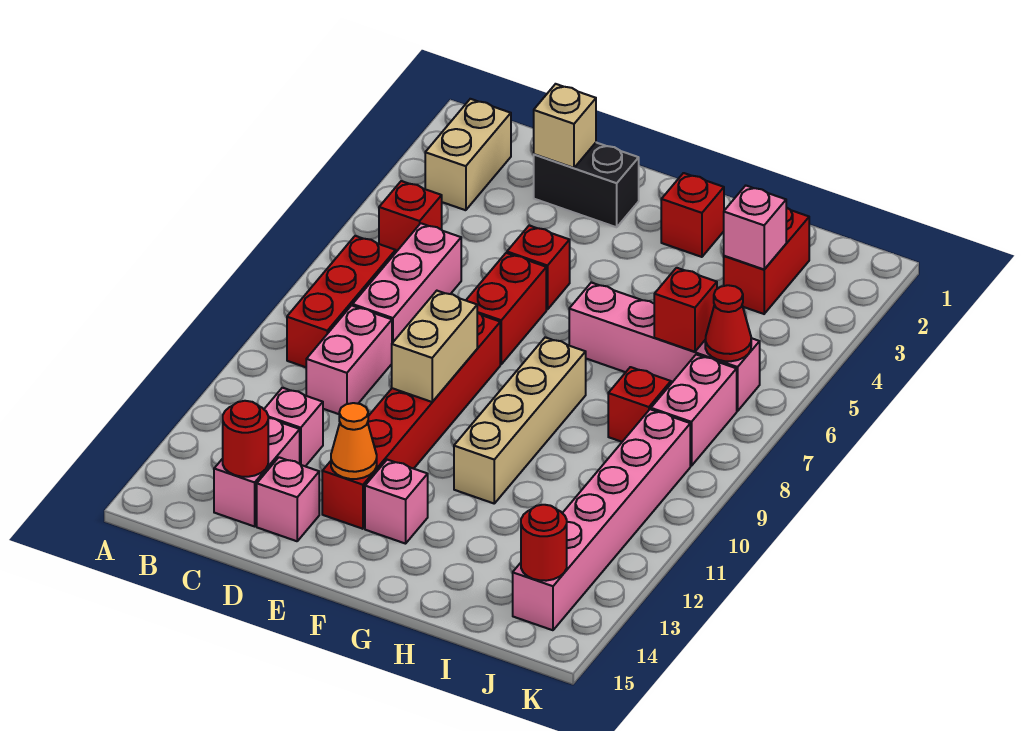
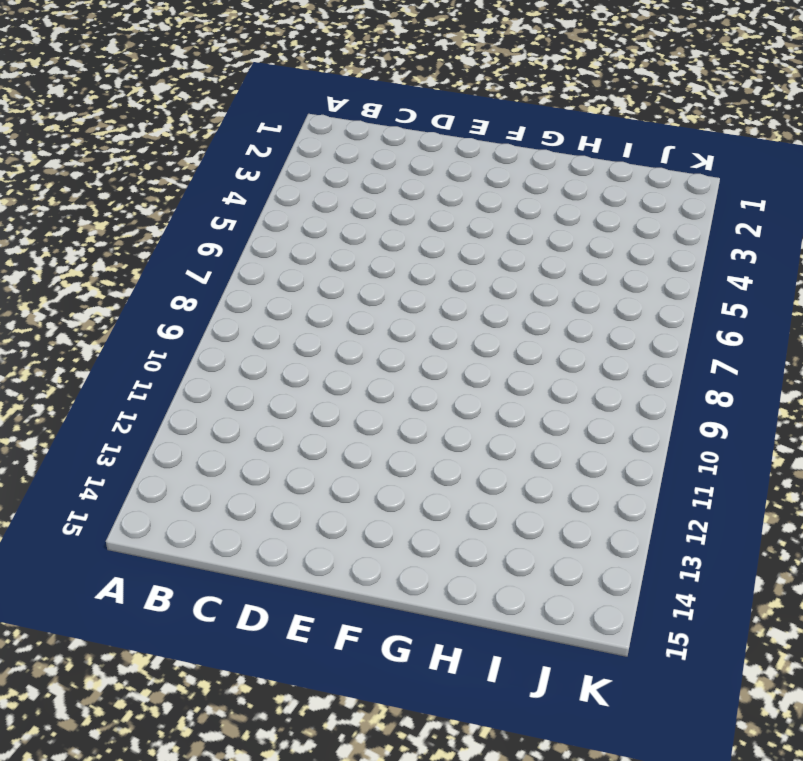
none -> tan brick B2:B3 level 1
none -> red brick B5 level 1
none -> red brick B7:B9 level 1

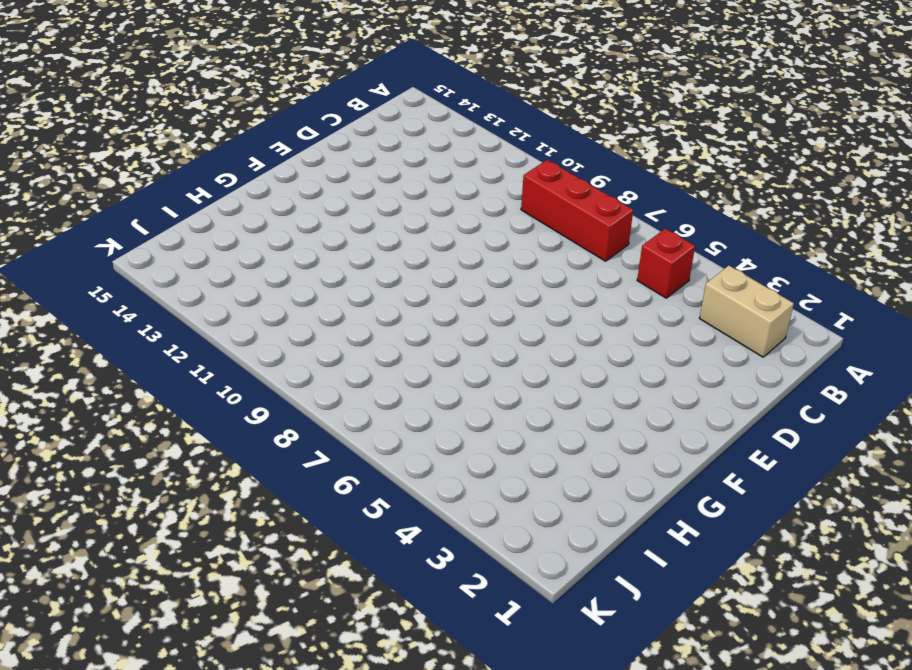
none -> pink brick C6:C8 level 1
none -> pink brick C9:C10 level 1
none -> pink brick C12 level 1

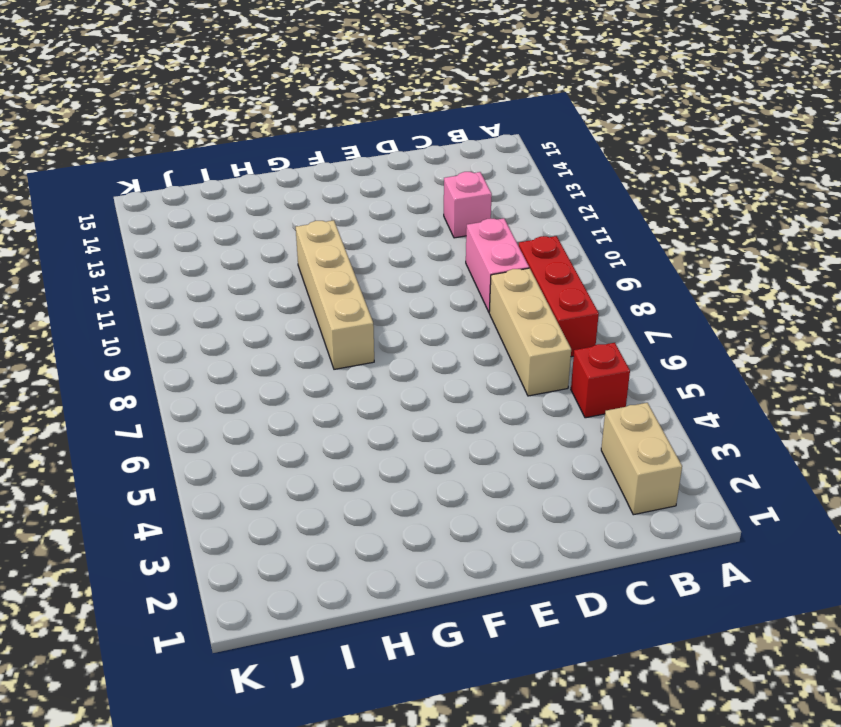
tan brick C6:C8 level 1 -> pink brick C6:C8 level 1
none -> pink brick C13:C14 level 1
none -> black brick D2:E2 level 1
none -> pink brick D14 level 1

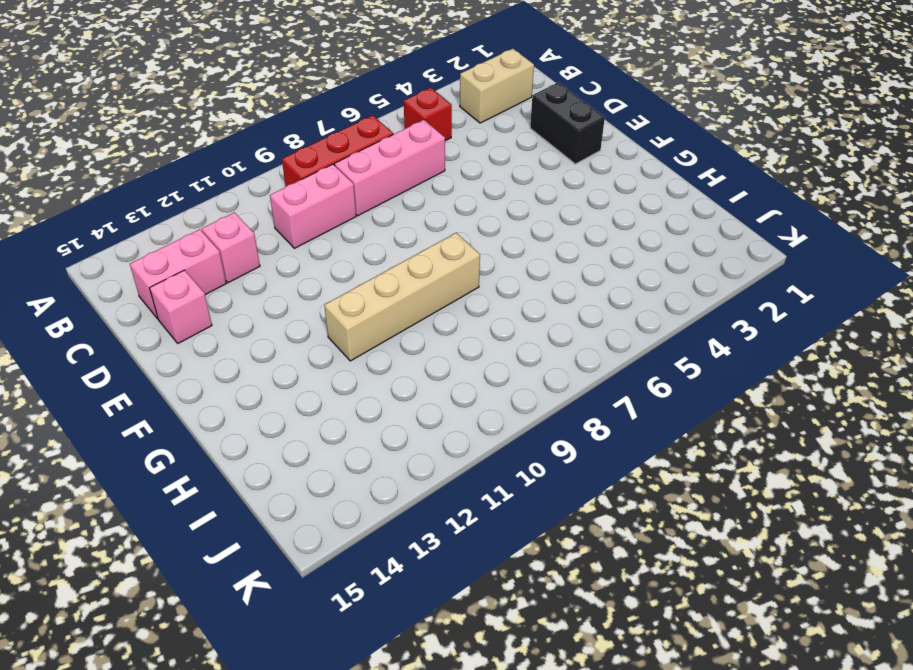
none -> red brick E5 level 1
none -> red brick E6:E7 level 1
none -> red brick E8:E13 level 1

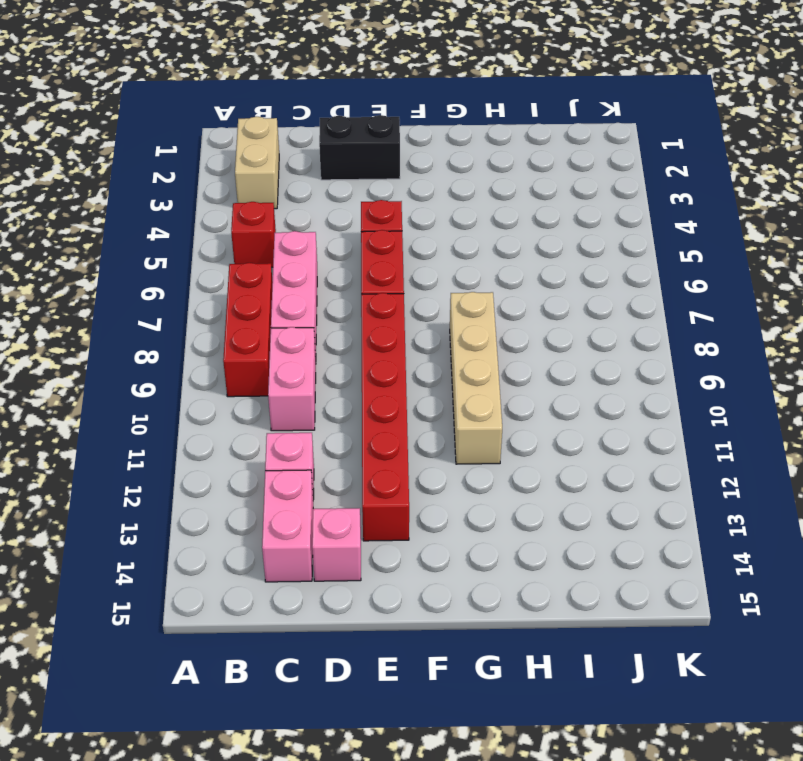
none -> pink brick F13 level 1
none -> red brick G2 level 1
none -> pink brick G6:J6 level 1

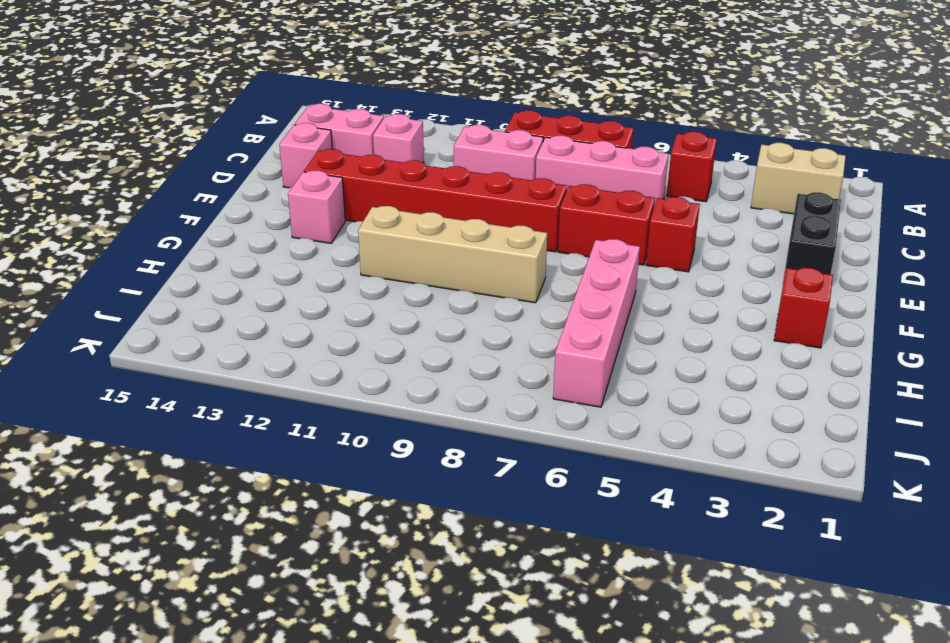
none -> red brick I2:I3 level 1
none -> red brick I8 level 1
none -> pink brick J7:J8 level 1

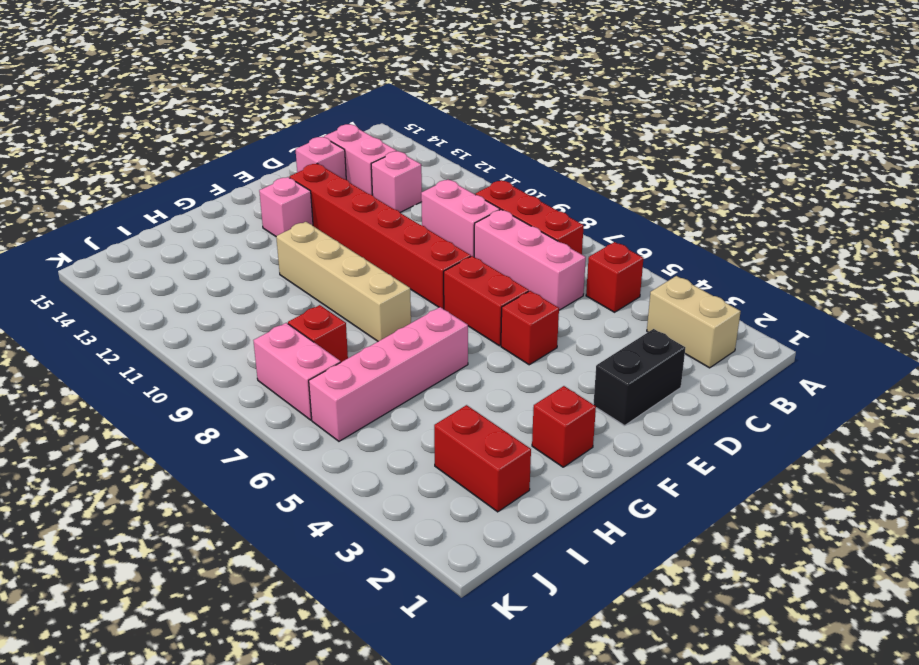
none -> pink brick J9:J14 level 1
none -> red round brick C14 level 2
none -> tan brick D2 level 2

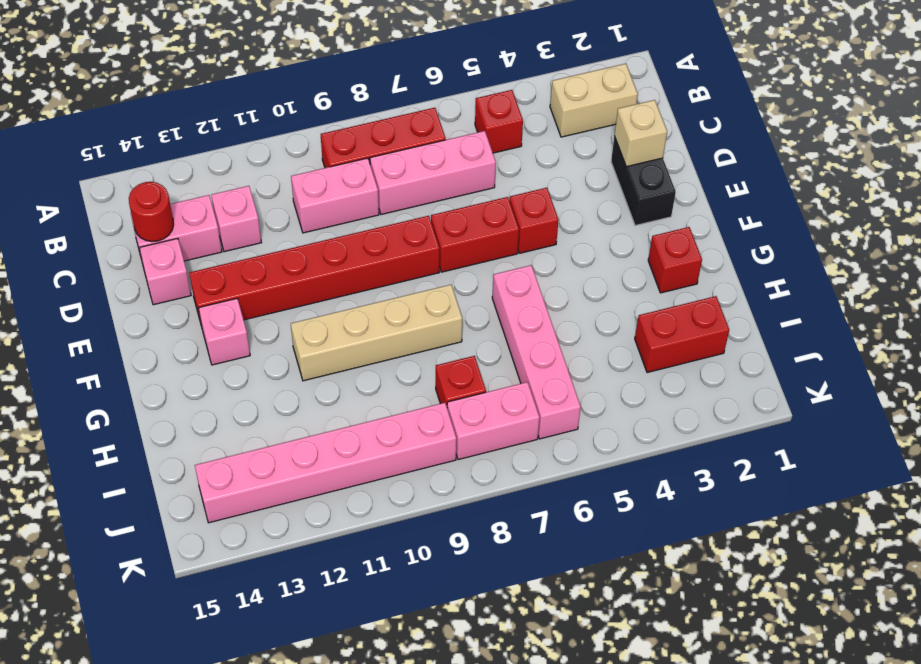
none -> tan brick E9:E10 level 2
none -> orange cone E13 level 2
none -> pink brick I3 level 2

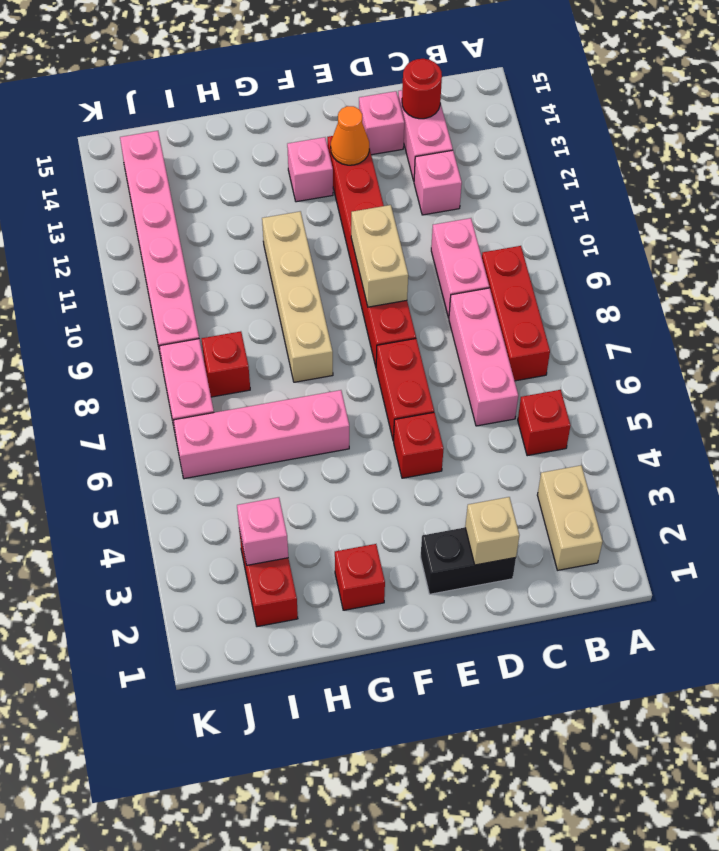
none -> red brick I6 level 2
none -> red cone J6 level 2
none -> red round brick J14 level 2

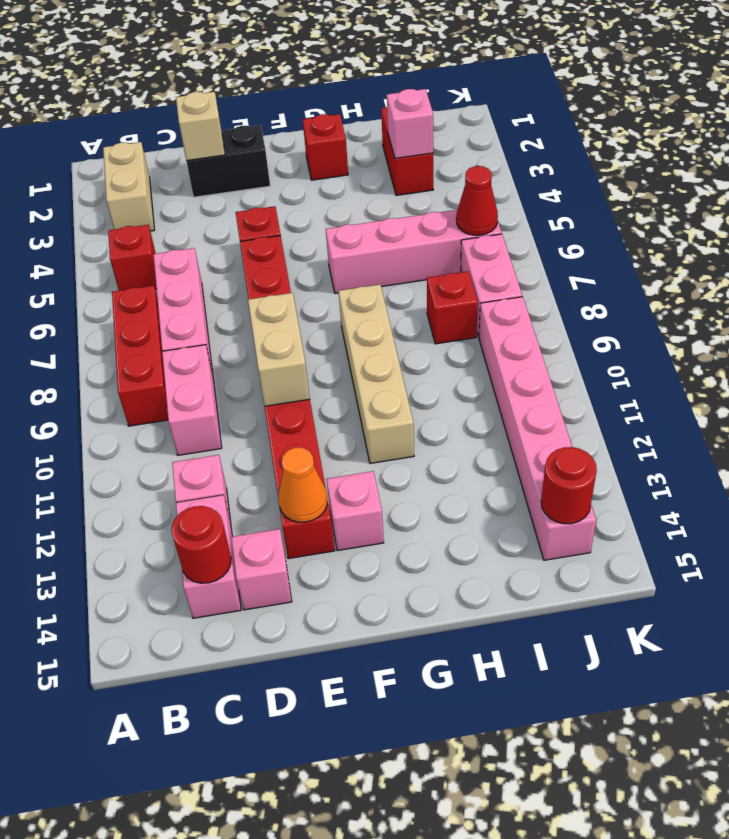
none -> red brick I6 level 2

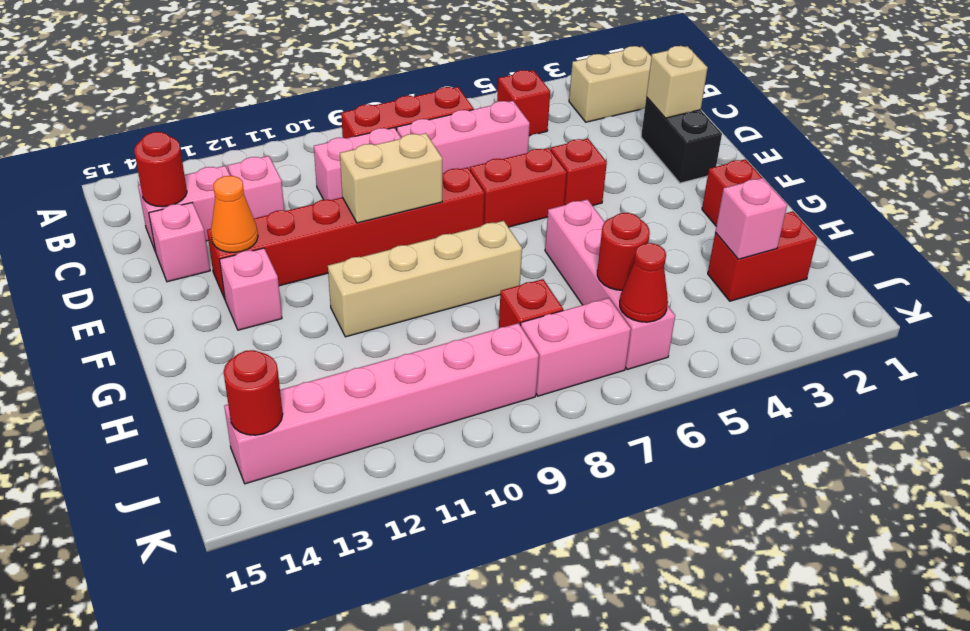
red round brick I6 level 2 -> red brick I6 level 2

